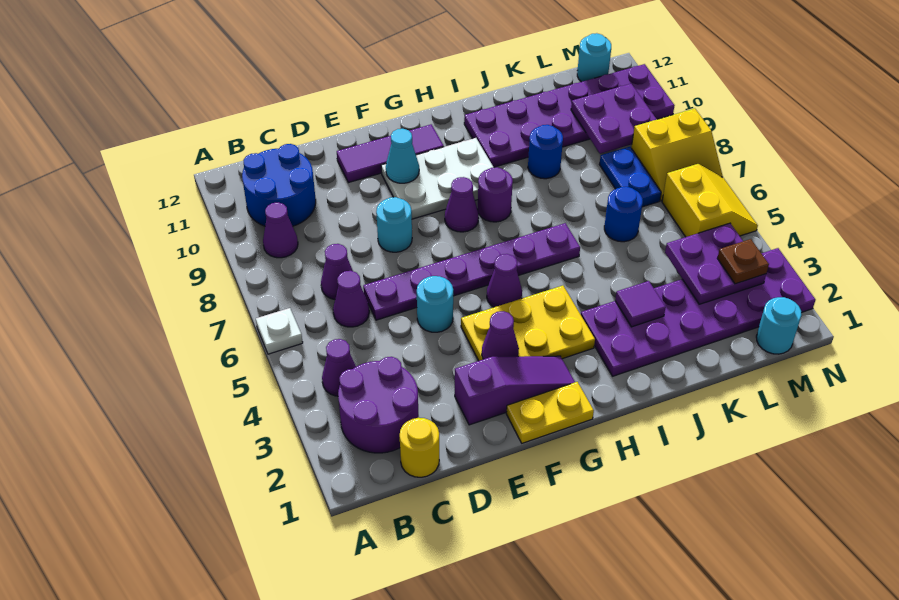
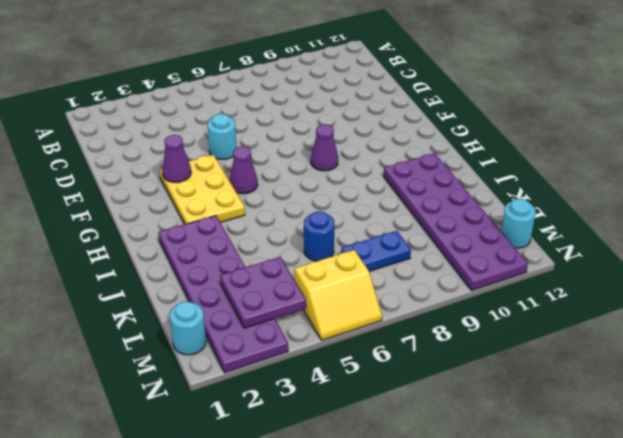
none -> white plate A6 level 1
none -> purple round brick B2:C3 level 1
none -> purple cone B4 level 1
none -> purple cone B9 level 1

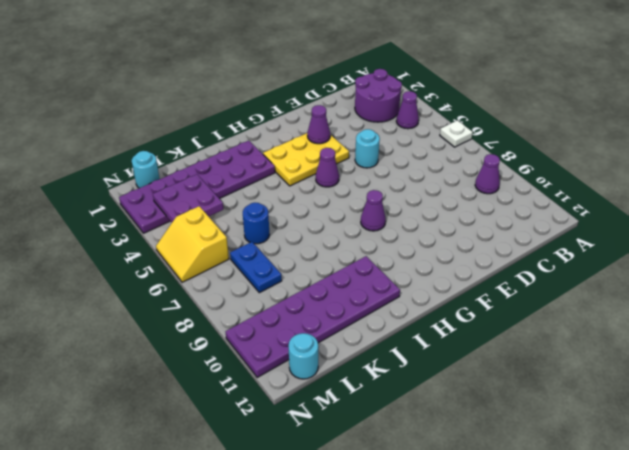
none -> blue round brick B10:C11 level 1
none -> yellow round brick C1 level 1
none -> purple cone C6 level 1
none -> purple cone C7 level 1

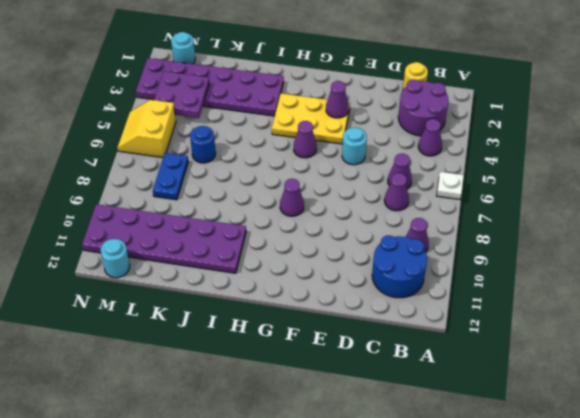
none -> purple plate D6:I6 level 1
none -> purple slope E2:G2 level 1 top E
none -> cyan round brick E8 level 1
none -> purple tile E11:G11 level 1

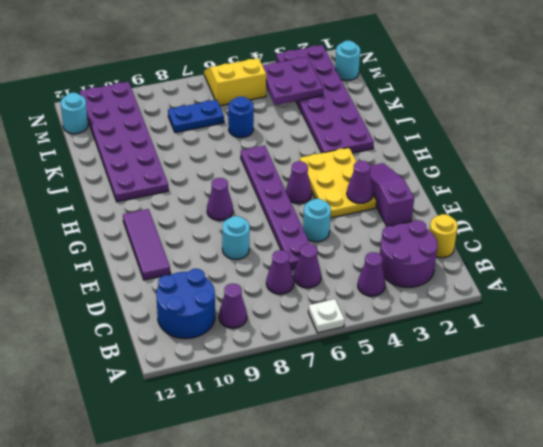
none -> yellow plate F1:G1 level 1
none -> white plate F9:H10 level 1
none -> purple round brick H8 level 1
none -> blue round brick J9 level 1

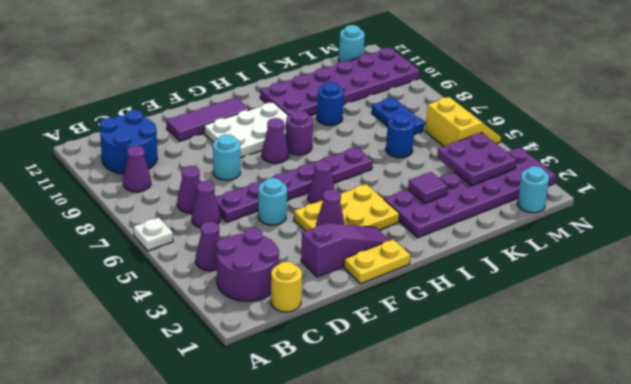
none -> yellow slope M7:N8 level 1 top 8
none -> cyan cone F10 level 2
none -> purple plate L9:M10 level 2
none -> brown plate M3 level 3

